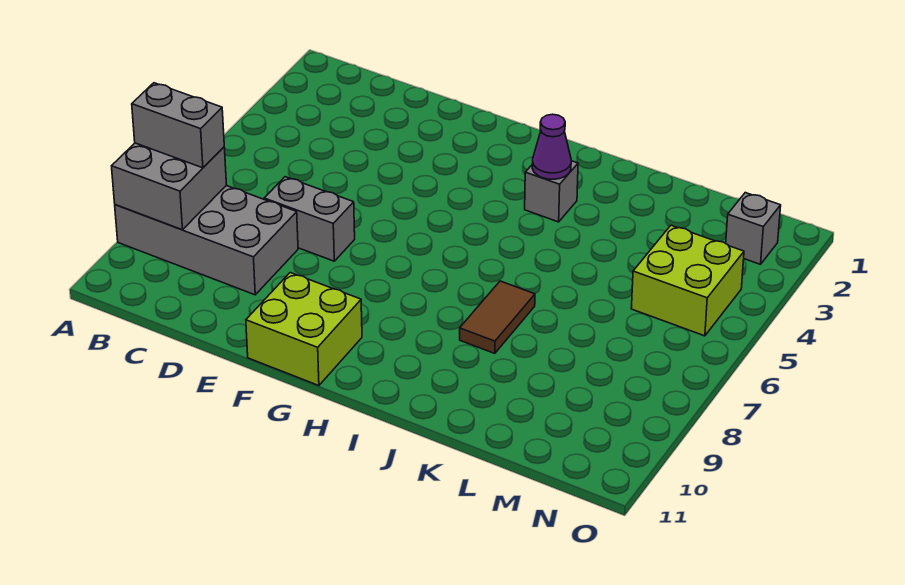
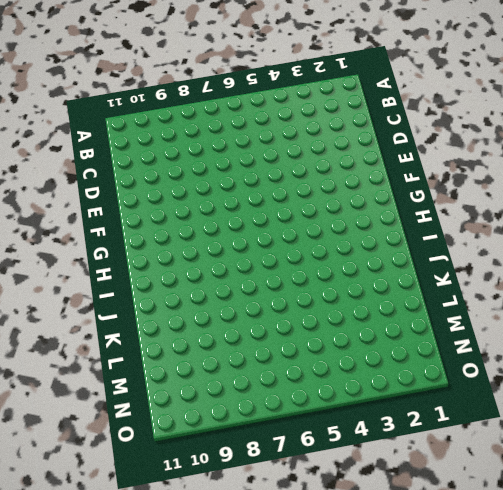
none -> grey brick A8:D9 level 1
none -> grey brick D7:E7 level 1

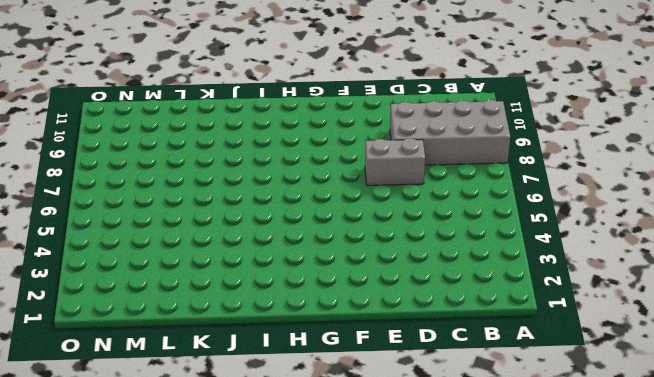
none -> lime brick F10:G11 level 1
none -> grey brick I3 level 1

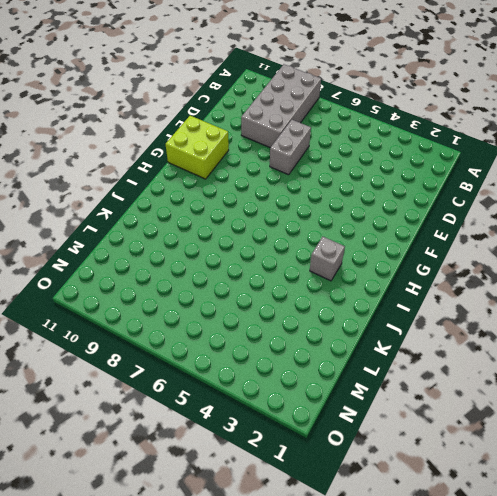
none -> brown tile J7:J8 level 1
none -> lime brick M4:N5 level 1

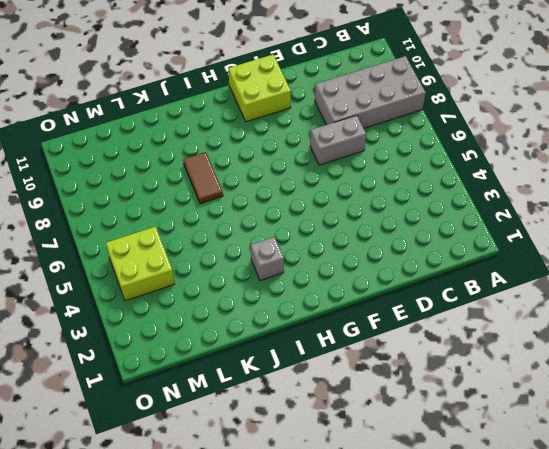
none -> grey brick N2 level 1
none -> grey brick A8:B9 level 2

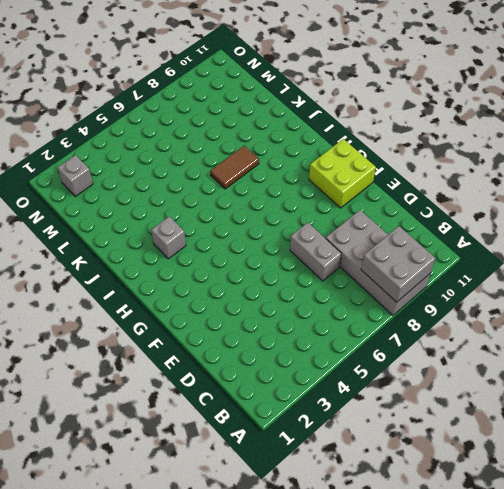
none -> lime brick M4:N5 level 1
none -> purple cone I3 level 2

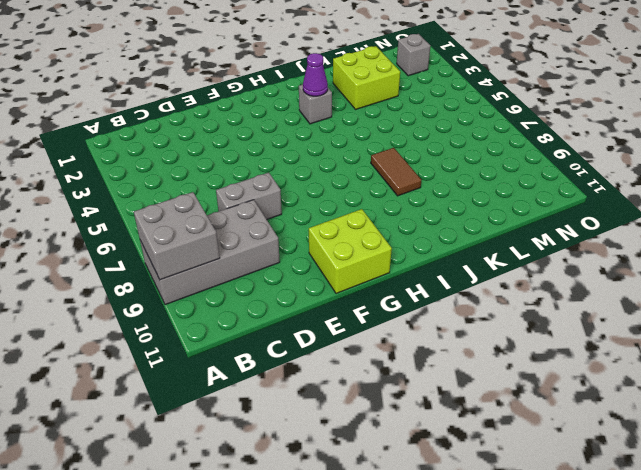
lime brick K2:L3 level 1 -> lime brick M4:N5 level 1
none -> grey brick A8:B8 level 3

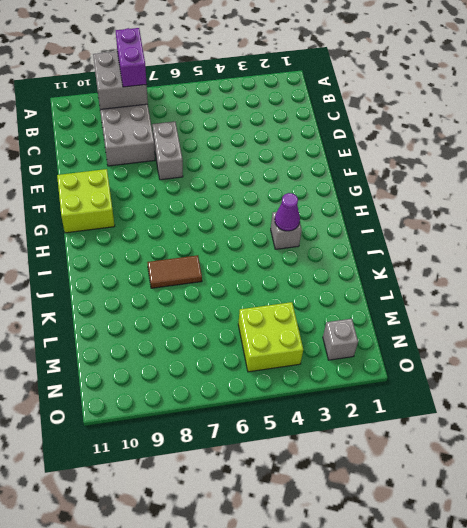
purple brick A8:B8 level 3 -> grey brick A8:B8 level 3

